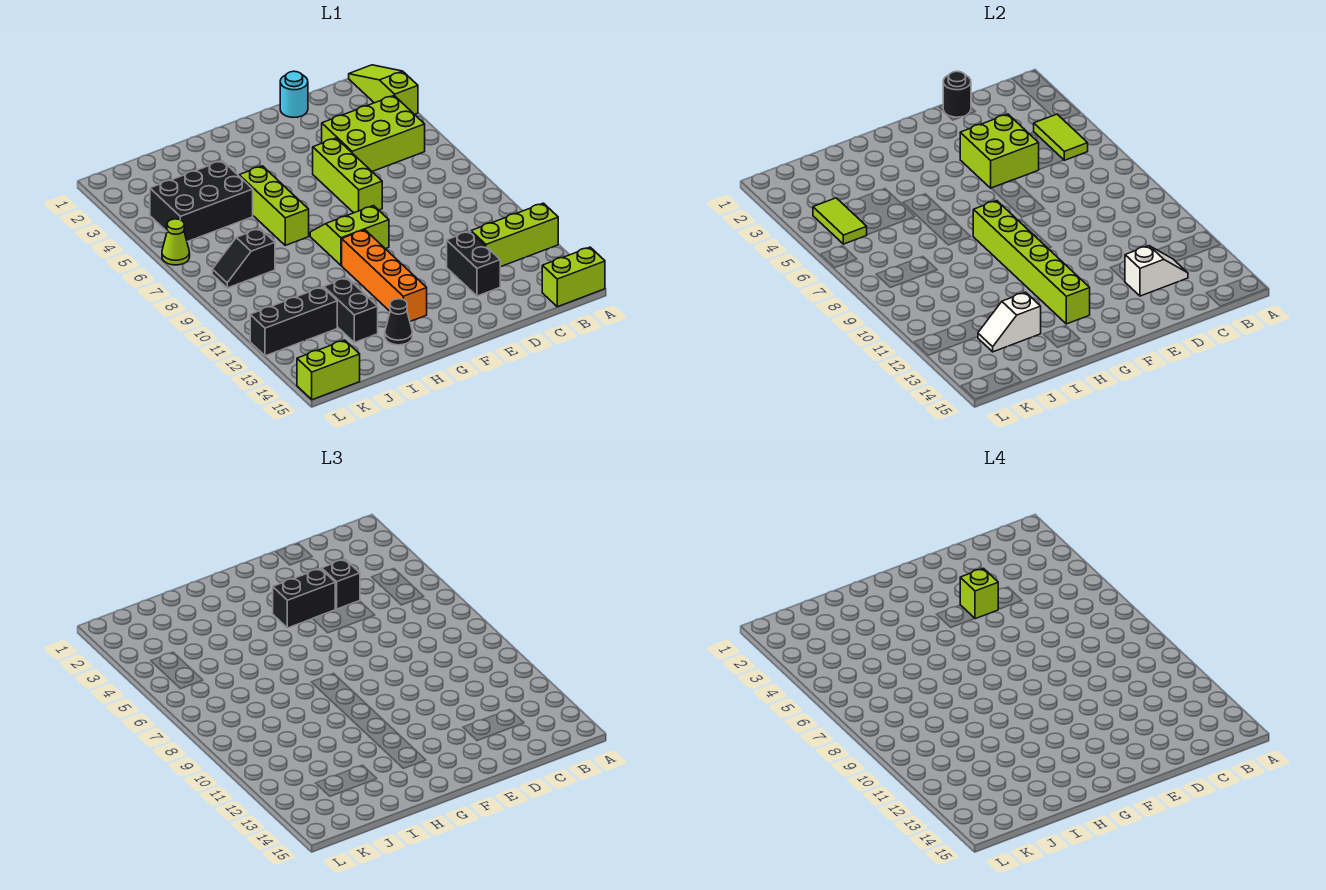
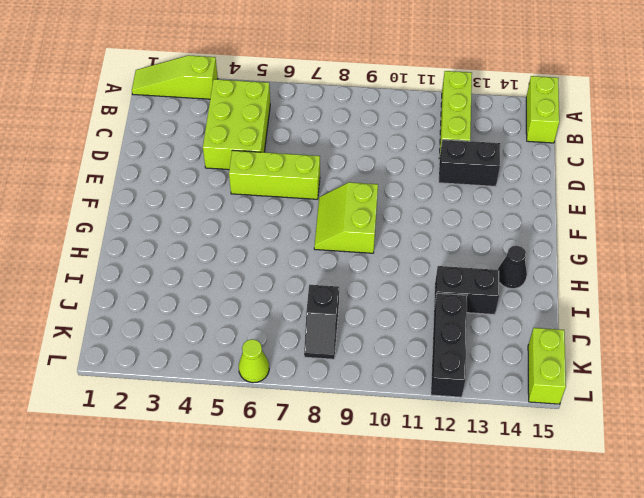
none -> cyan round brick D1 level 1
none -> orange brick G10:G13 level 1
none -> lime brick H5:H7 level 1

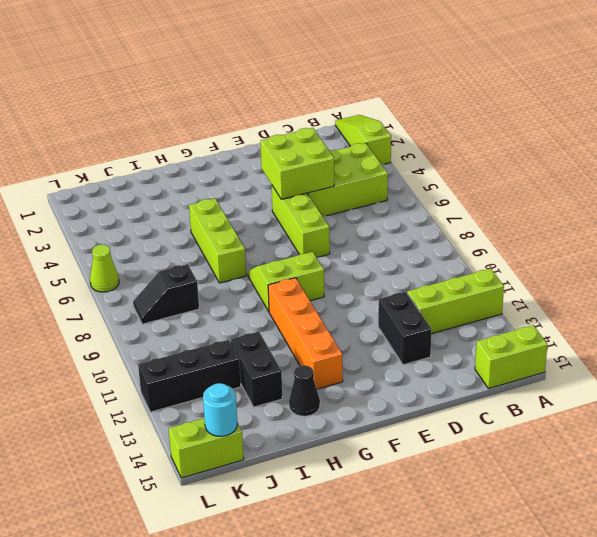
cyan round brick K15 level 2 -> cyan round brick D1 level 1
none -> black brick I4:K5 level 1
none -> lime tile B4:B5 level 2
none -> white slope C13:D13 level 2 top D

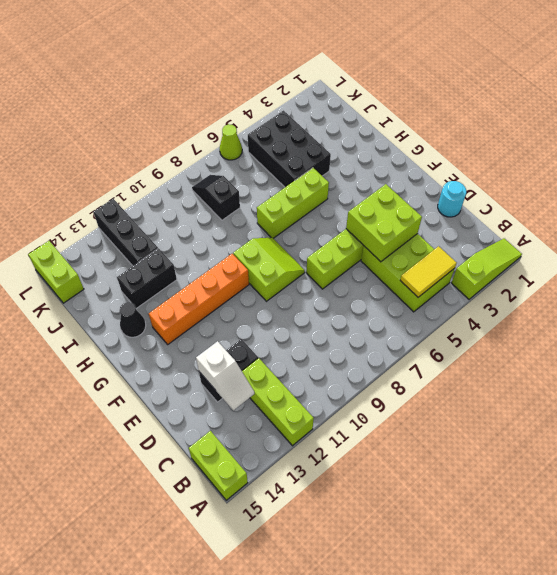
yellow tile B4:B5 level 2 -> lime tile B4:B5 level 2
none -> black round brick D1 level 2
none -> lime brick G8:G13 level 2
none -> white slope I13:J13 level 2 top I

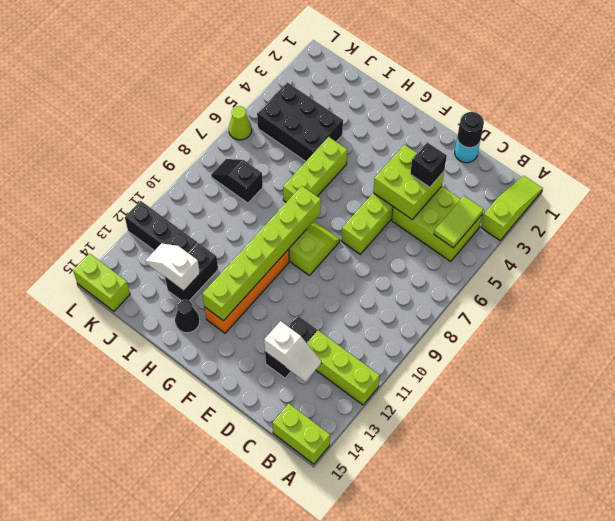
none -> lime tile K4:K5 level 2
none -> black brick E4:F4 level 3
none -> lime brick E4 level 4

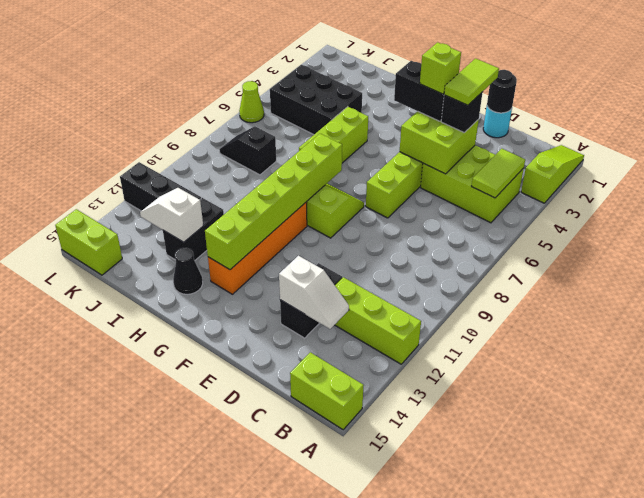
lime tile D3:D4 level 4 -> lime tile K4:K5 level 2

